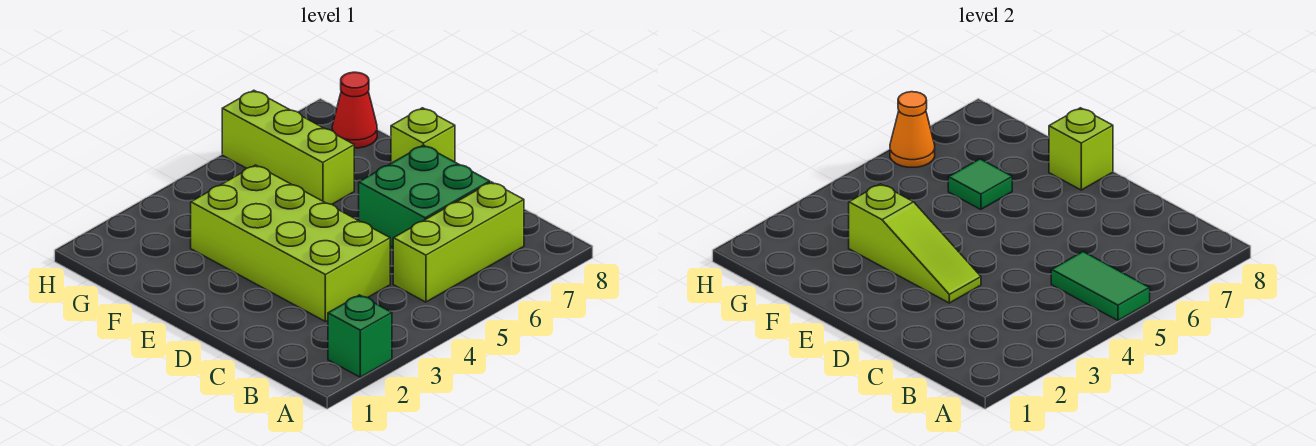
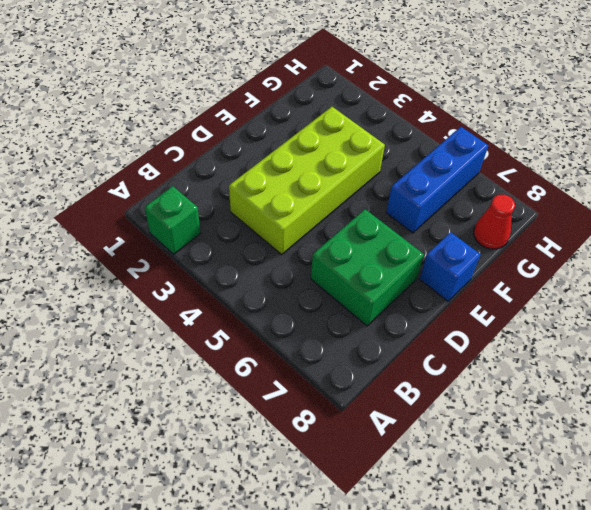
blue brick E8 level 1 -> lime brick E8 level 1
blue brick F6:H6 level 1 -> lime brick F6:H6 level 1
none -> lime brick B5:B7 level 1
none -> green tile A5:B5 level 2
none -> lime slope D3:F3 level 2 top F

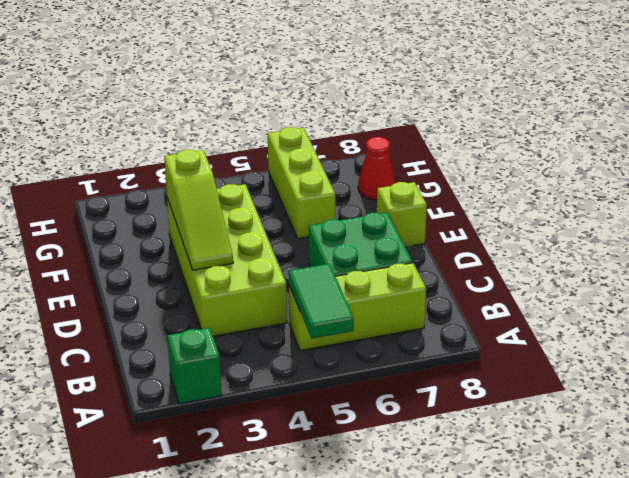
none -> lime brick E8 level 2
none -> green tile F6 level 2
none -> orange cone H6 level 2

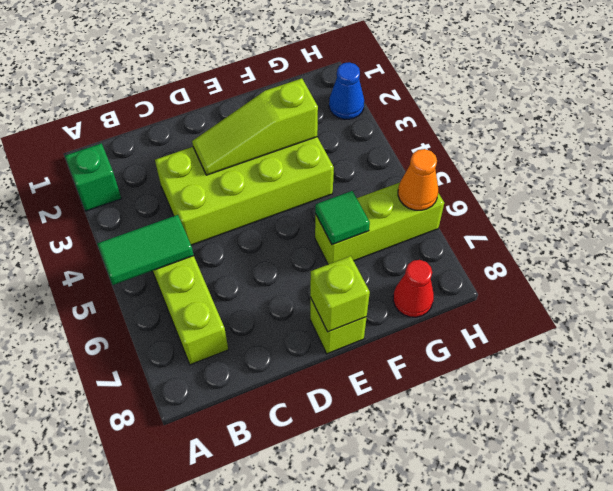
blue cone H2 level 1 -> none
none -> green brick C6:D7 level 1

